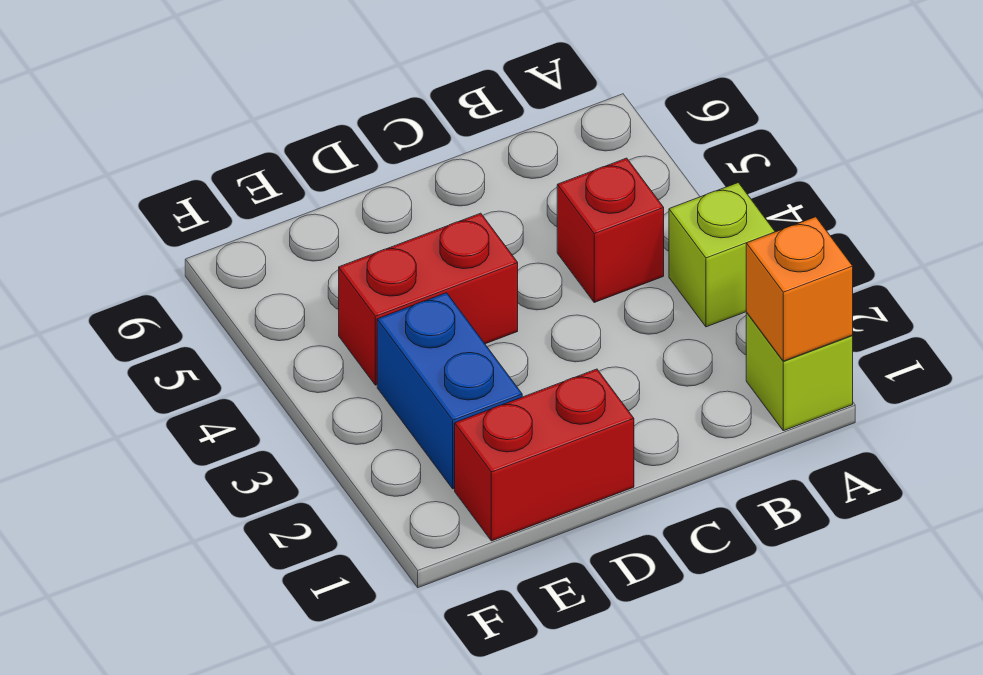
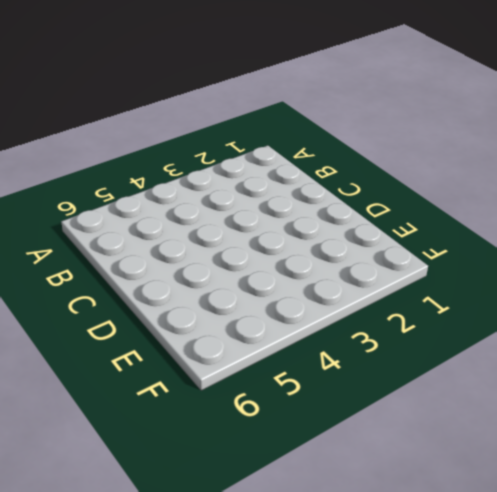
none -> lime brick A1 level 1
none -> lime brick A3 level 1

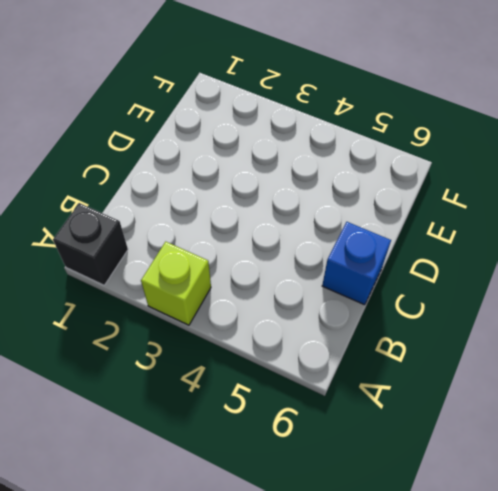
black brick A1 level 1 -> lime brick A1 level 1
blue brick C6 level 1 -> none
none -> red brick B4 level 1
none -> red brick D1:E1 level 1

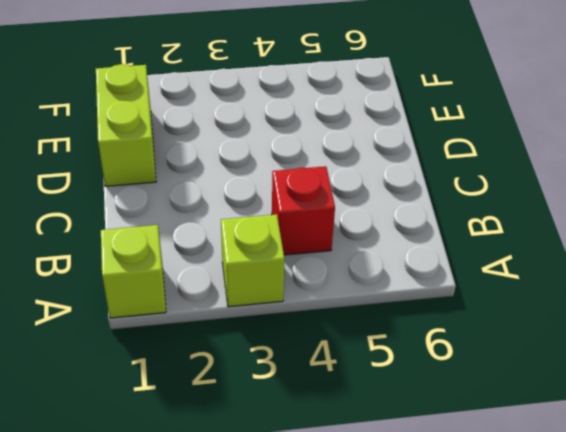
lime brick D1:E1 level 1 -> red brick D1:E1 level 1
none -> red brick D4:E4 level 1
none -> blue brick E2:E3 level 1

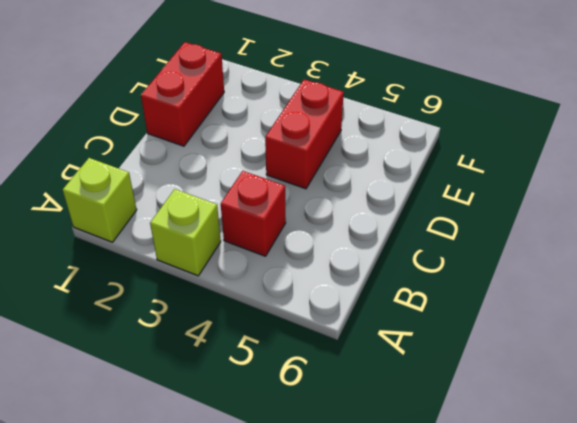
none -> blue brick E2:E3 level 1
none -> orange brick A1 level 2

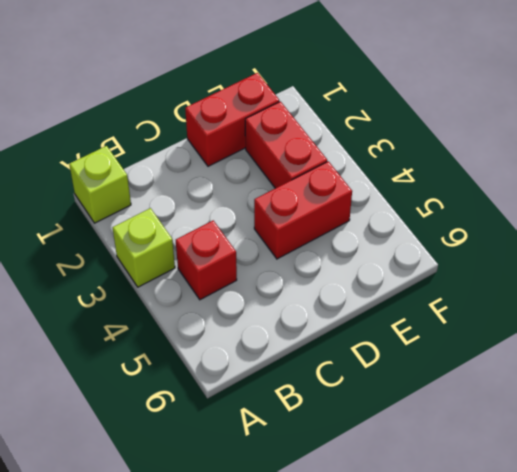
red brick E2:E3 level 1 -> blue brick E2:E3 level 1
none -> orange brick A1 level 2

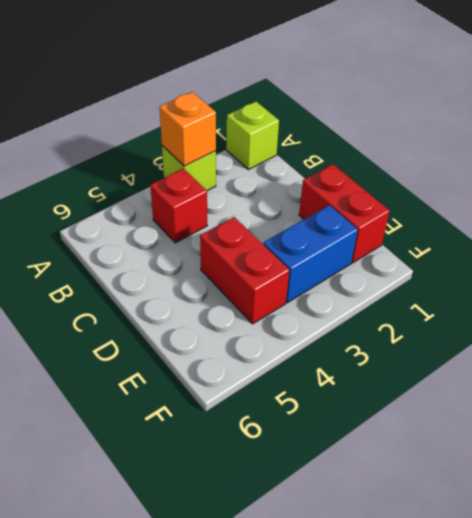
orange brick A3 level 2 -> orange brick A1 level 2

